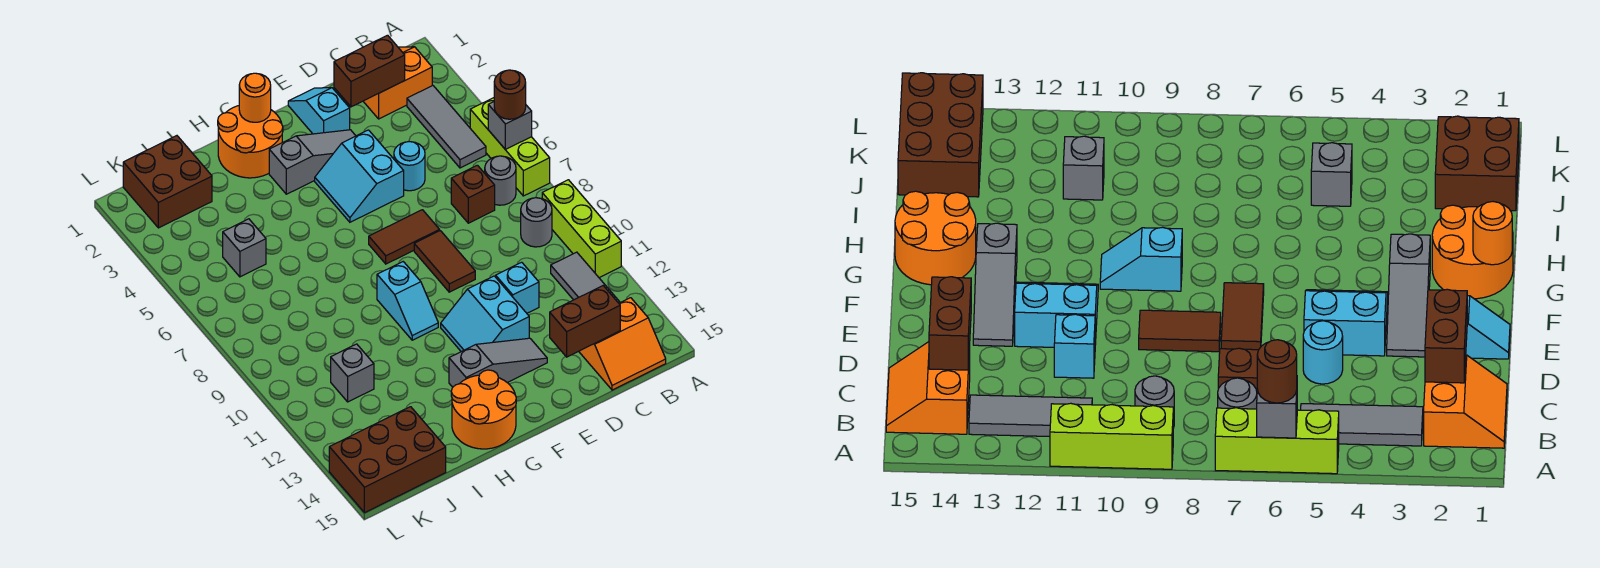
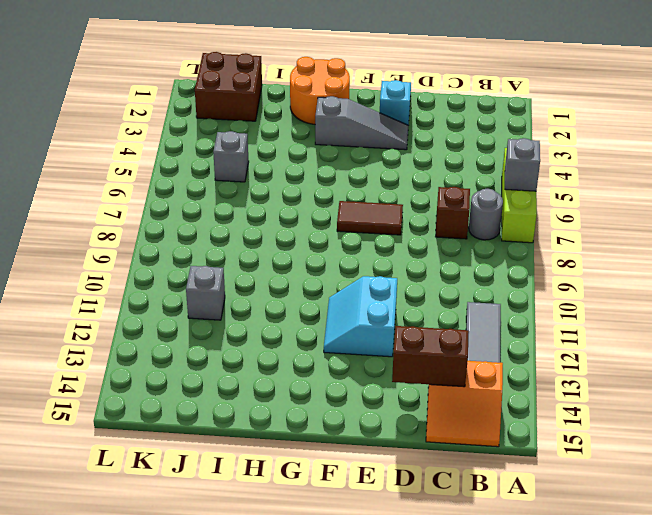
none -> lime brick A9:A11 level 1
none -> orange slope B1:C2 level 1 top 2
none -> grey tile B3:B5 level 1
none -> grey round brick B9 level 1

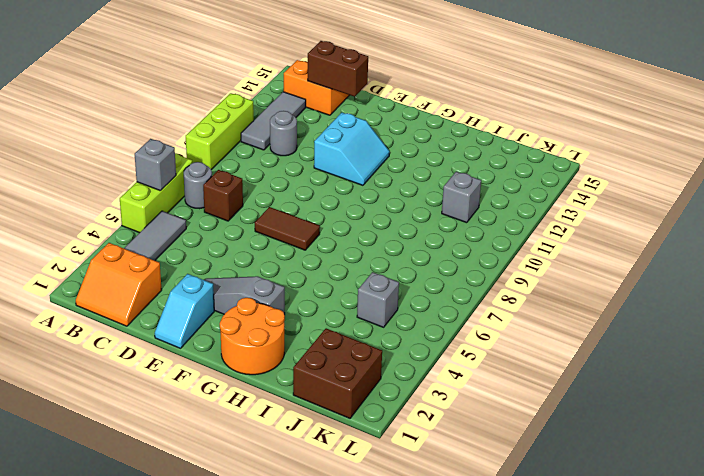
grey round brick C11 level 1 -> grey round brick B9 level 1
none -> cyan round brick D5 level 1
none -> cyan brick D11 level 1
none -> cyan slope E4:F5 level 1 top E
none -> brown tile E8:E9 level 1

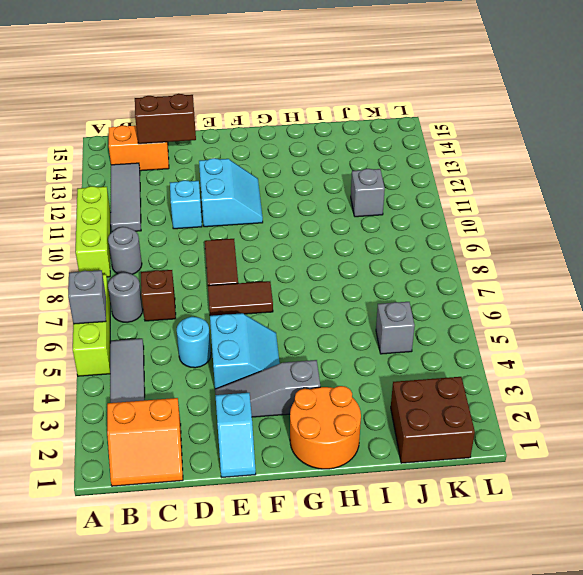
none -> grey slope E13:G13 level 1 top G
none -> cyan slope G9:G10 level 1 top 9
none -> orange round brick G14:H15 level 1
none -> brown brick J14:L15 level 1

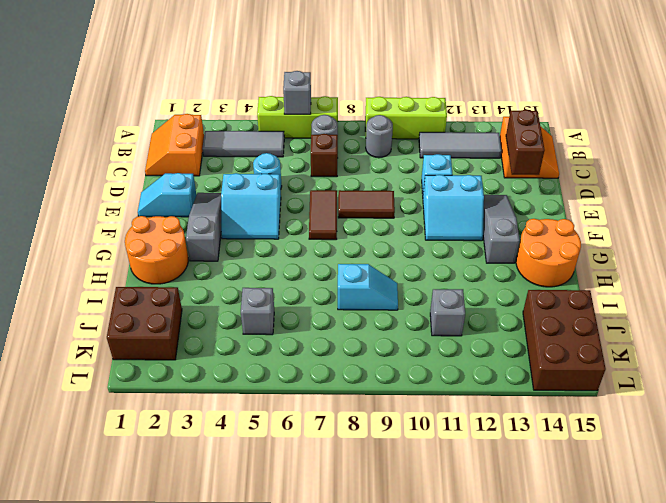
cyan slope I8:I9 level 1 top 8 -> cyan slope G9:G10 level 1 top 9
none -> brown brick C2:D2 level 2
none -> orange round brick G1 level 2
none -> brown round brick A6 level 3

